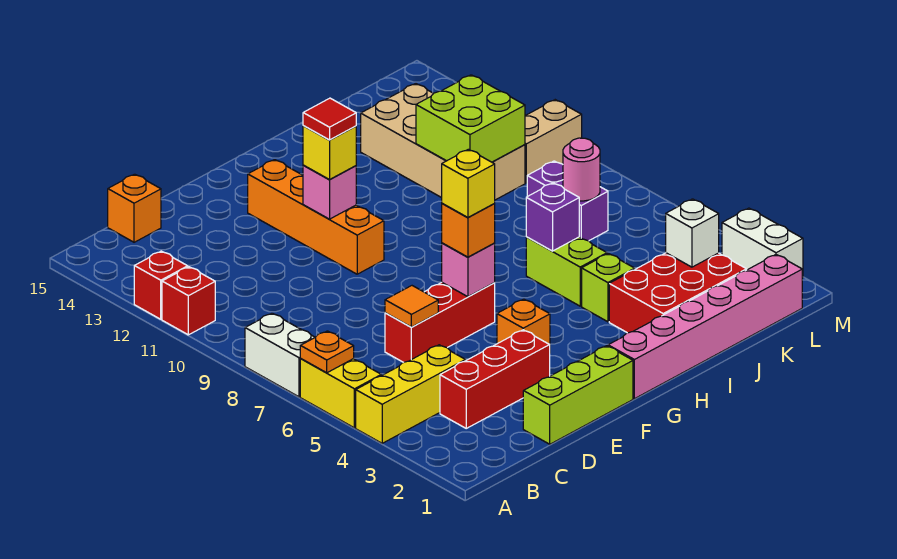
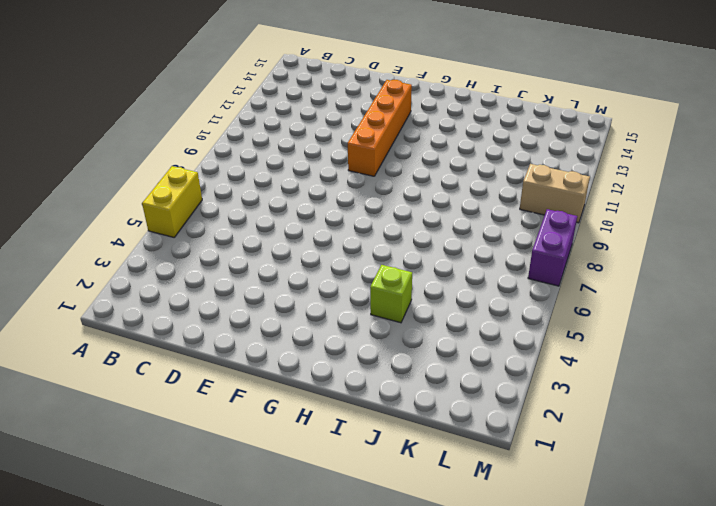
purple brick M7:M8 level 1 -> purple brick K7:K8 level 1
none -> yellow brick A4:C4 level 1
none -> white brick A7:A8 level 1
none -> red brick A11 level 1
none -> red brick A12 level 1

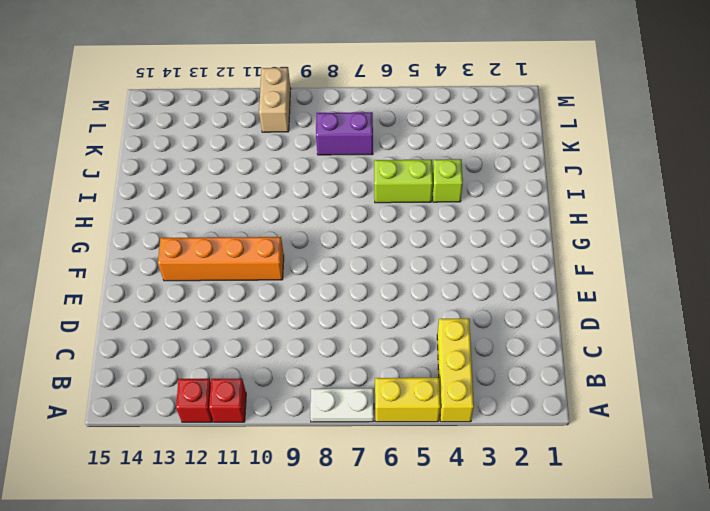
white plate A7:A8 level 1 -> white brick A7:A8 level 1
none -> red brick C3:E3 level 1
none -> orange brick C15 level 1
none -> lime brick D1:F1 level 1
none -> red brick D6:F6 level 1

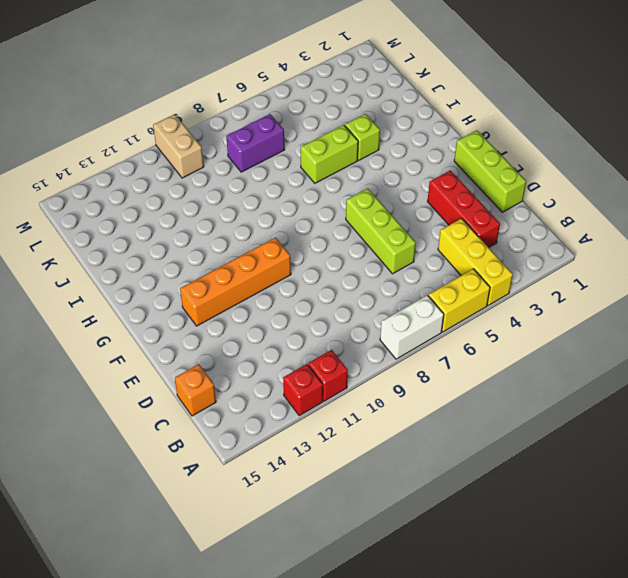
lime brick D6:F6 level 1 -> red brick D6:F6 level 1
none -> orange brick F4 level 1
none -> pink brick G1:L1 level 1
none -> red brick I2:K3 level 1
none -> tan brick J10:K13 level 1

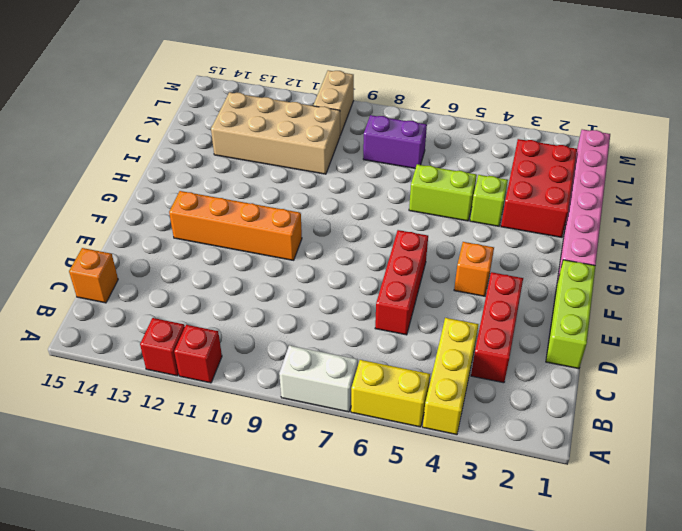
none -> white brick M2:M3 level 1
none -> orange plate A6 level 2
none -> orange tile D6 level 2
none -> pink brick F6 level 2

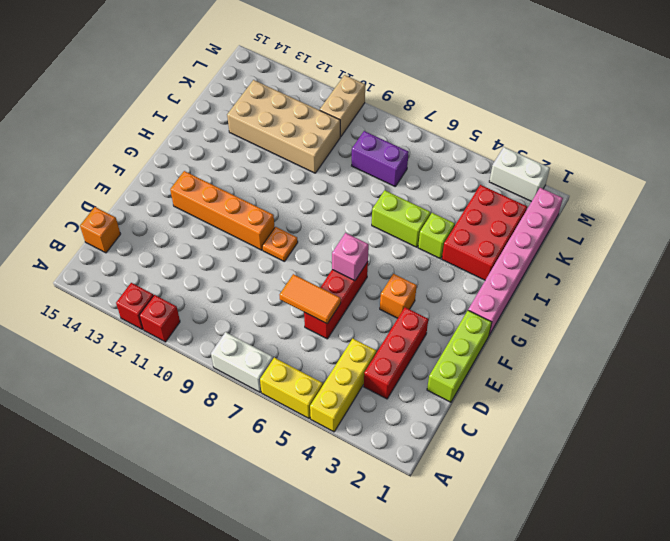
orange tile D6:D7 level 2 -> orange tile D6 level 2
orange plate F9 level 1 -> orange plate A6 level 2
none -> pink brick F11 level 2
none -> purple brick I6 level 2
none -> lime brick J10:K11 level 2
none -> white brick K3 level 2

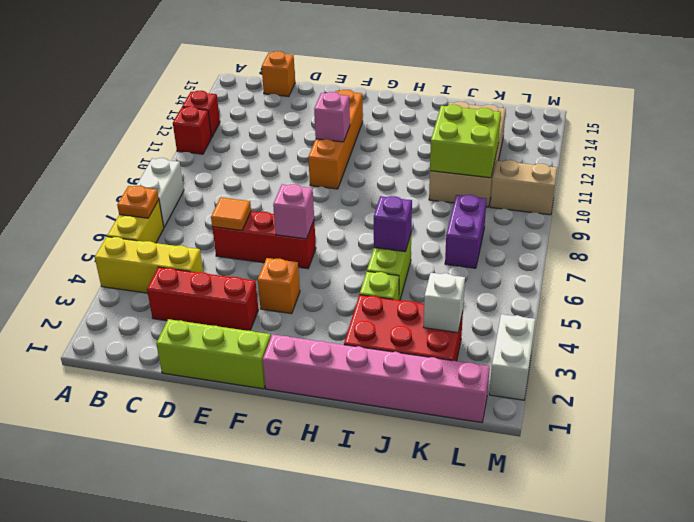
none -> pink round brick K7 level 2
none -> orange brick F6 level 3
none -> yellow brick F11 level 3
none -> yellow brick F6 level 4

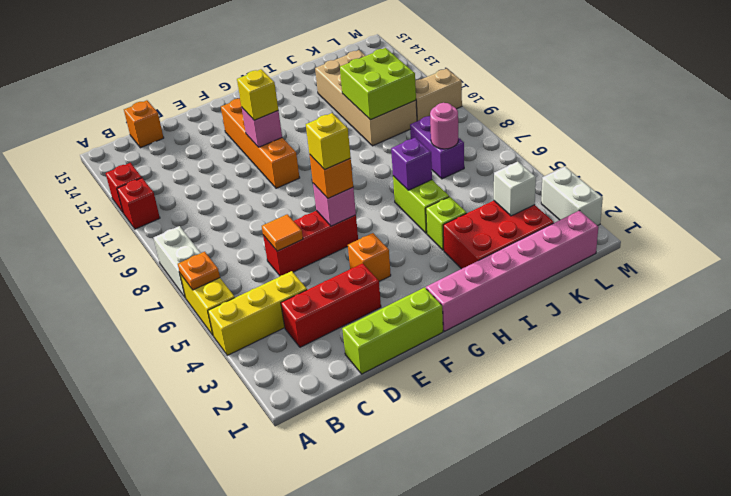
none -> red tile F11 level 4

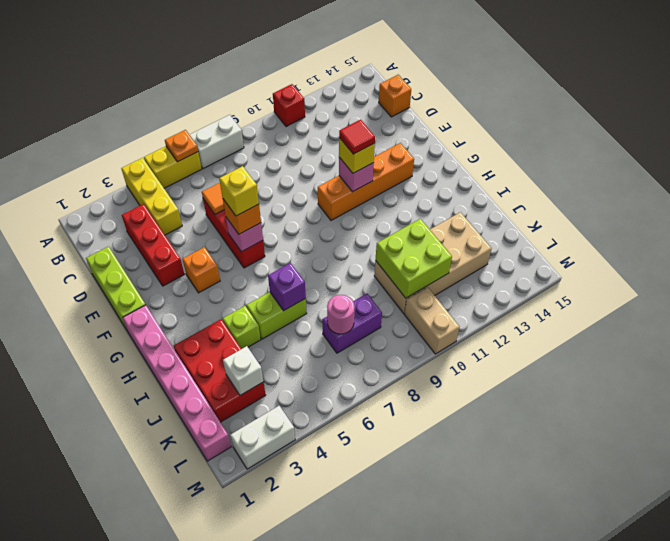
none -> red brick A12 level 1

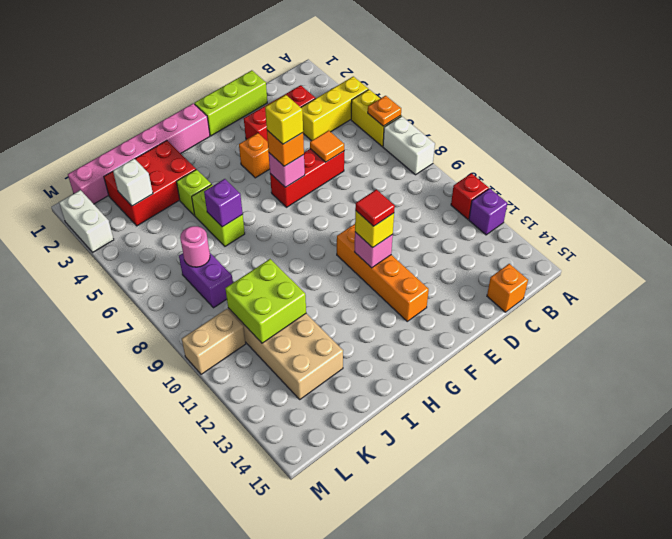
purple brick A12 level 1 -> red brick A12 level 1

